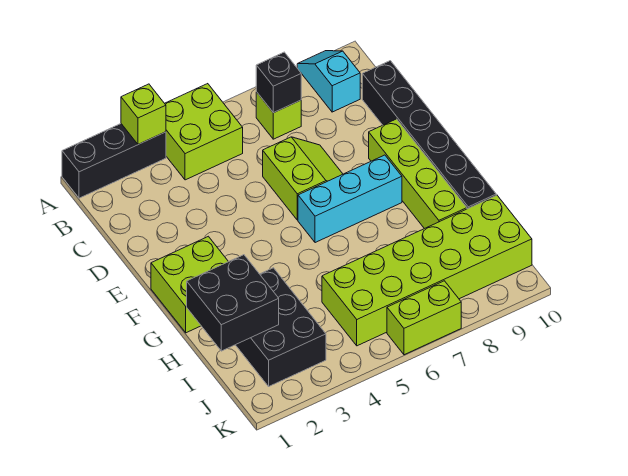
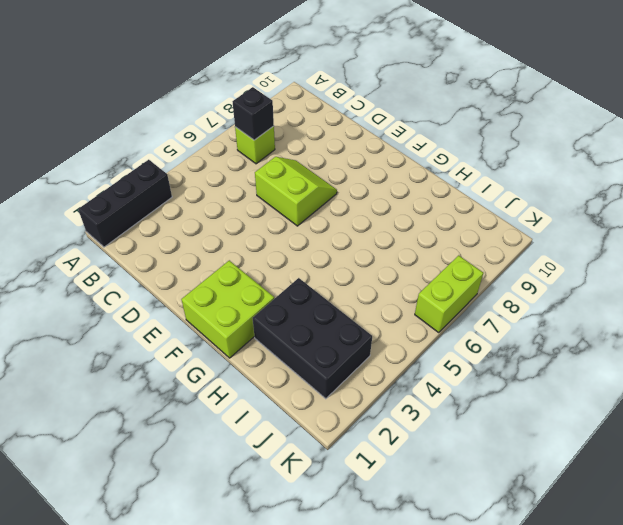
none -> lime brick A4:B5 level 1
none -> cyan slope A9:B9 level 1 top B
none -> black brick C10:H10 level 1

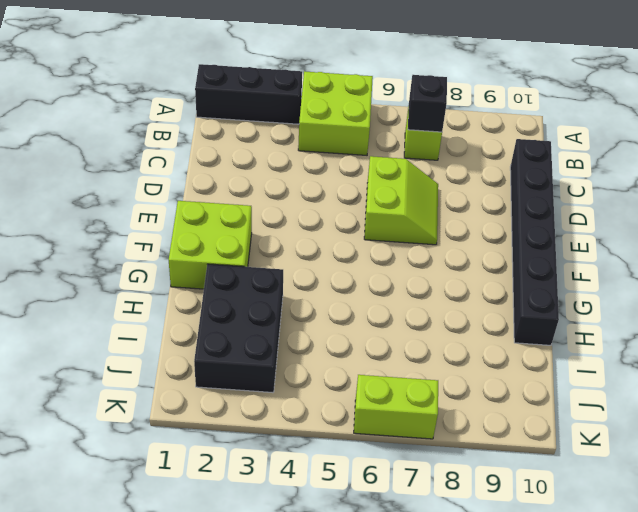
none -> cyan slope A9:B9 level 1 top B
none -> lime brick E9:H9 level 1
none -> cyan brick F6:F8 level 1

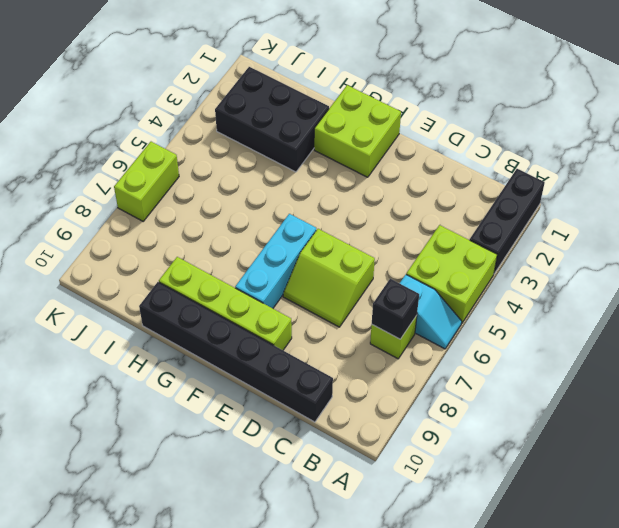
cyan slope A6:B6 level 1 top B -> cyan slope A9:B9 level 1 top B
none -> lime brick I5:J10 level 1
none -> lime brick A3 level 2
none -> black brick H1:I2 level 2

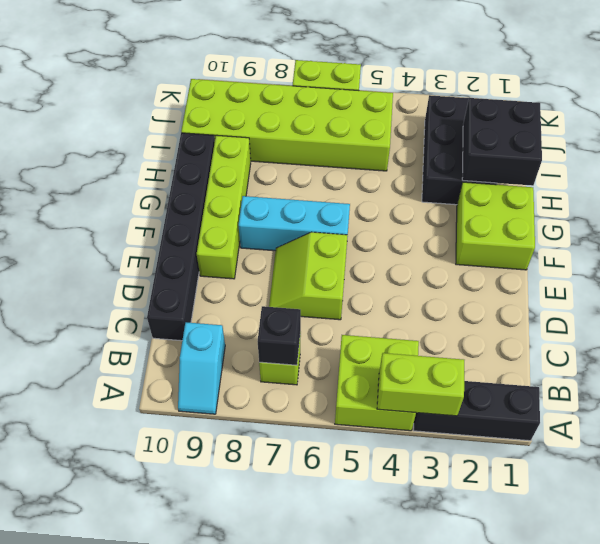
lime brick A3:A4 level 2 -> lime brick A3 level 2

